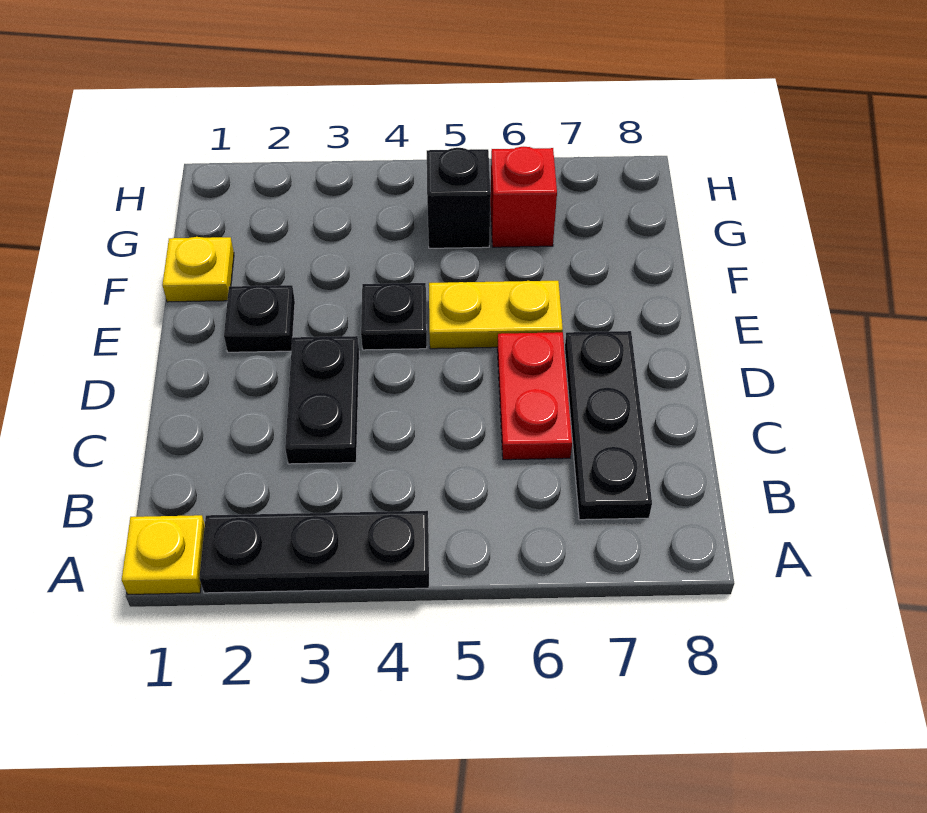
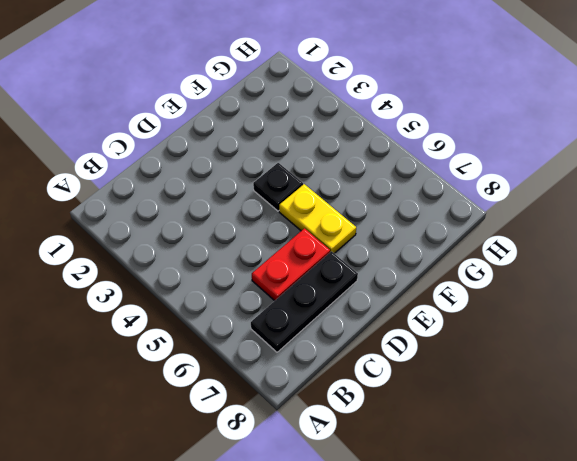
none -> yellow plate A1 level 1
none -> black plate A2:A4 level 1

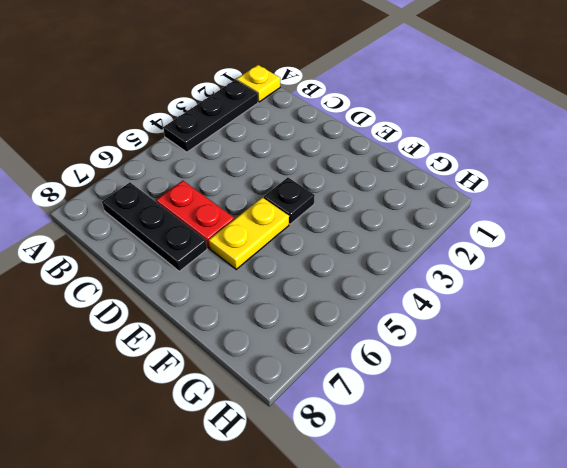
none -> black plate C3:D3 level 1
none -> black plate E2 level 1

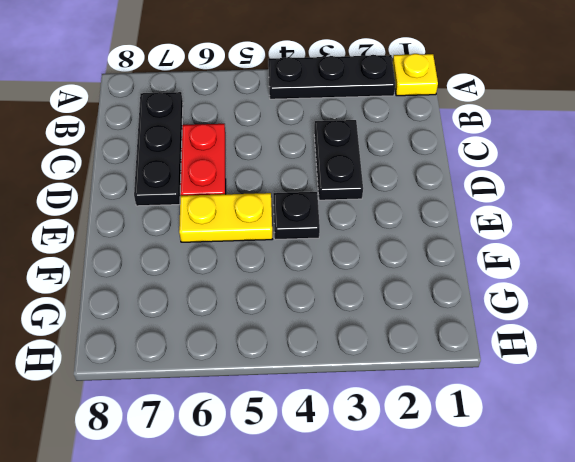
none -> black plate E2 level 1
none -> yellow plate F1 level 1

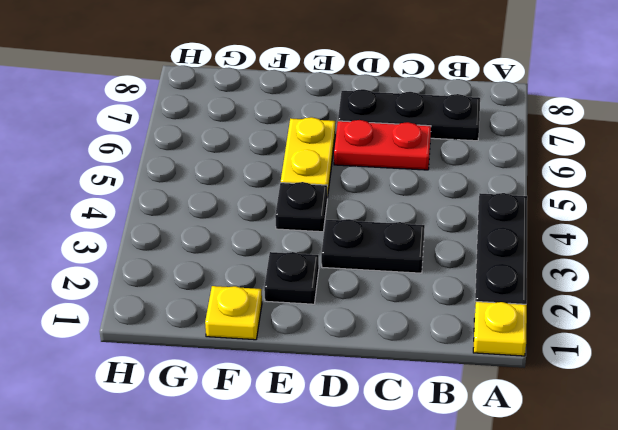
none -> black brick G5 level 1
none -> red brick G6 level 1

